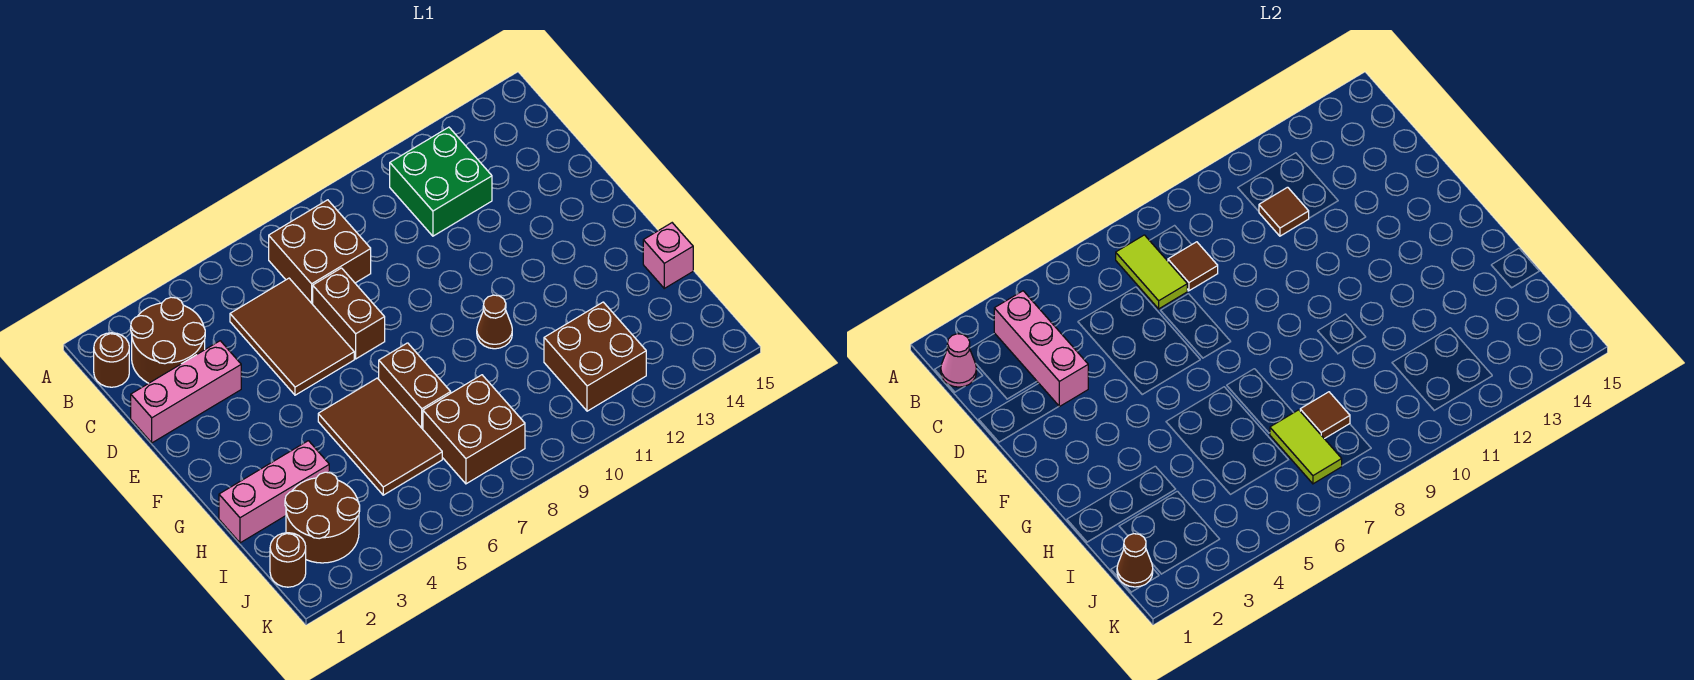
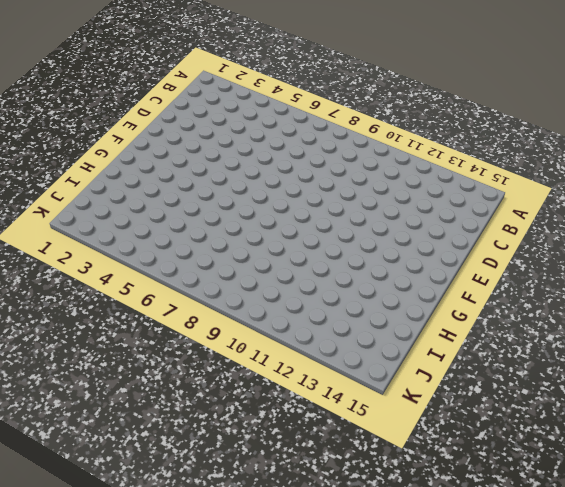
none -> brown round brick B1 level 1
none -> brown round brick B2:C3 level 1
none -> brown brick B7:C8 level 1

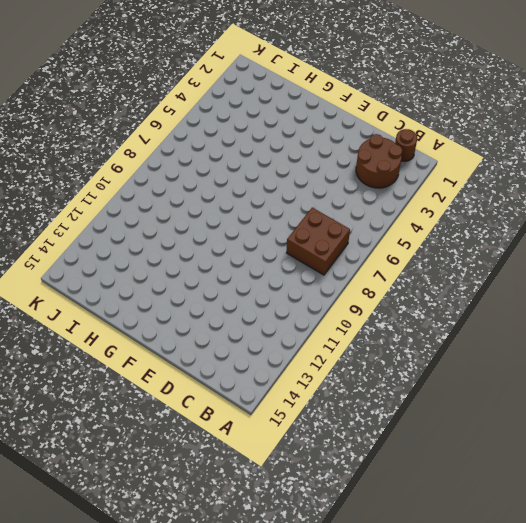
none -> green brick B11:C12 level 1
none -> brown tile C5:E6 level 1
none -> pink brick D1:D3 level 1

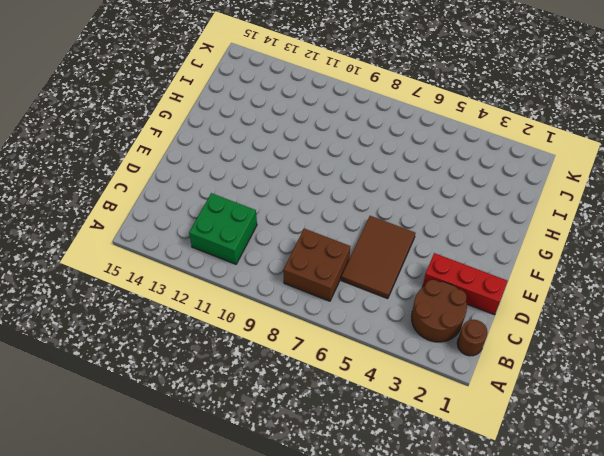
red brick D1:D3 level 1 -> pink brick D1:D3 level 1
none -> brown brick D7:E7 level 1
none -> brown tile G5:I6 level 1
none -> brown brick G7:H7 level 1

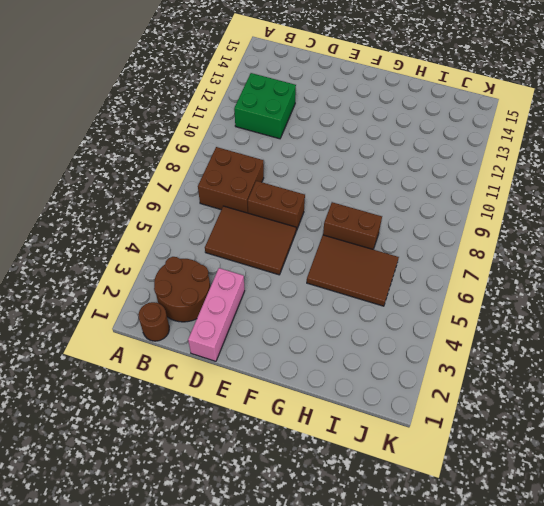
none -> brown cone G10 level 1
none -> pink brick H1:H3 level 1
none -> pink brick H15 level 1

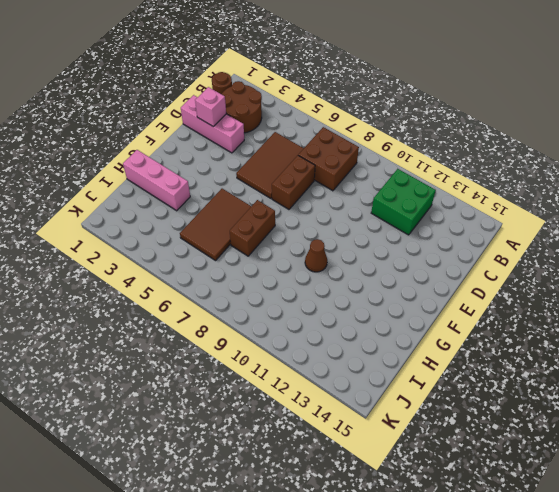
pink brick D2 level 2 -> pink brick H15 level 1
none -> brown round brick I2:J3 level 1
none -> brown brick I7:J8 level 1
none -> brown brick I11:J12 level 1

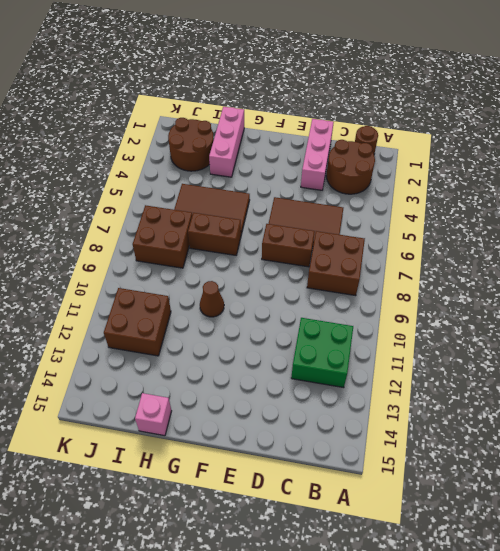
none -> brown round brick J1 level 1
none -> pink cone B1 level 2
none -> pink brick B3:D3 level 2

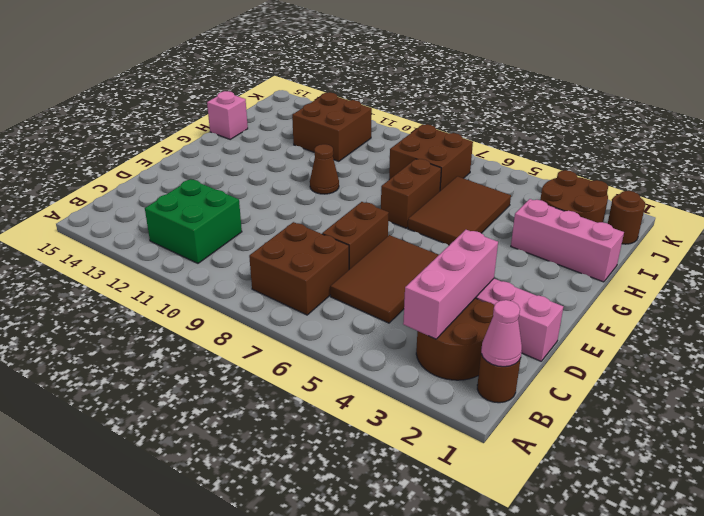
none -> lime tile B7:C7 level 2
none -> brown tile C8 level 2
none -> brown tile C11 level 2

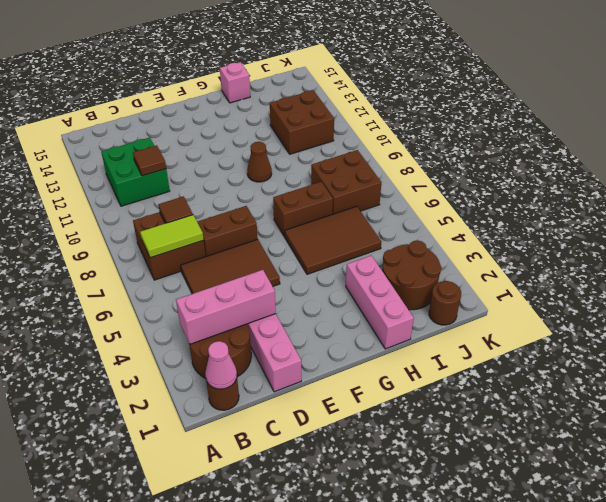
none -> lime tile I7:J7 level 2
none -> brown tile I8 level 2
none -> brown cone J1 level 2

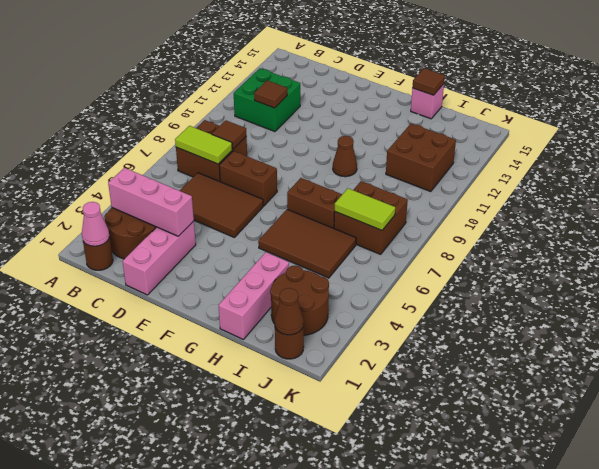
brown tile H15 level 2 -> brown tile I8 level 2

